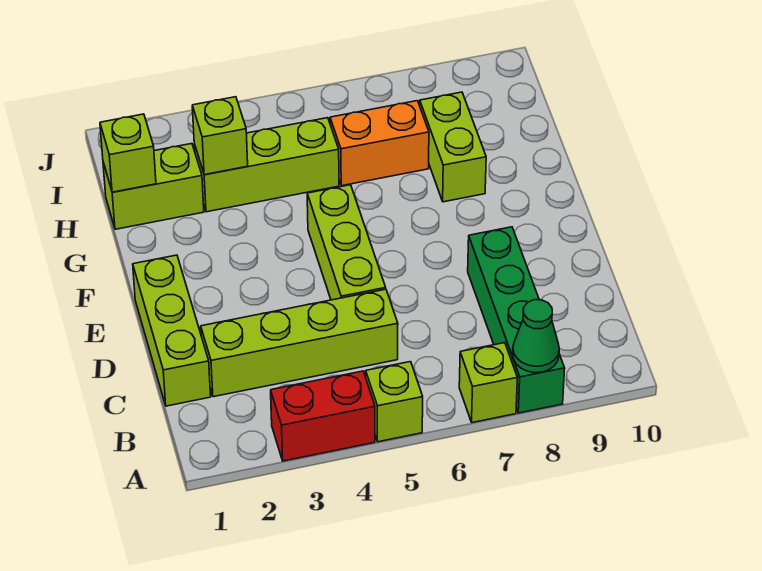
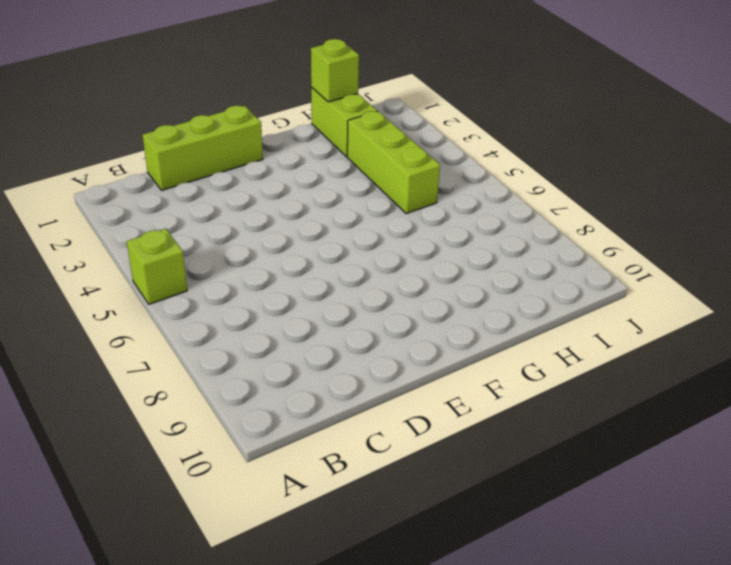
none -> red brick A3:A4 level 1
none -> lime brick A7 level 1
none -> green brick A8:D8 level 1

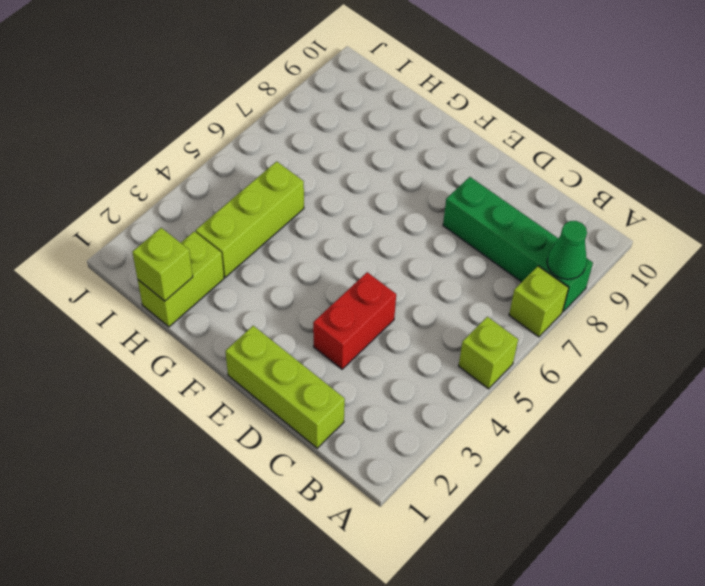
red brick D3:D4 level 1 -> red brick A3:A4 level 1
none -> lime brick C2:C5 level 1
none -> lime brick D5:F5 level 1
none -> lime brick G8:H8 level 1

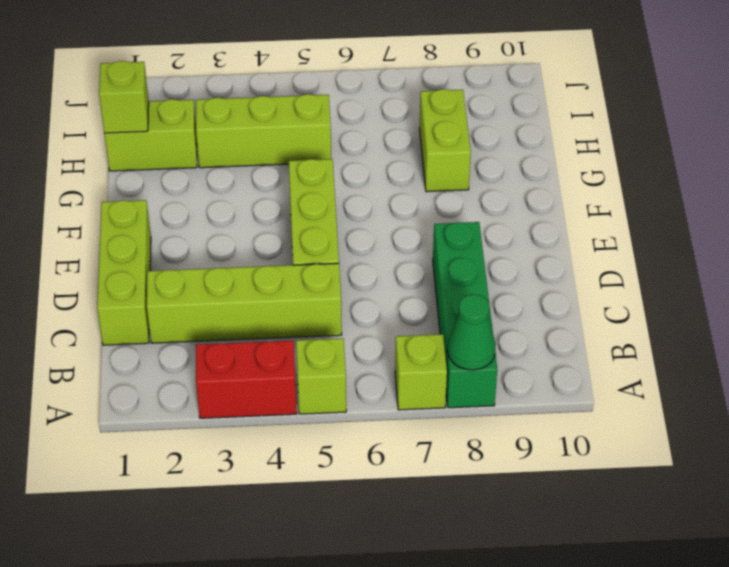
none -> orange brick H6:H7 level 1
none -> lime brick H3 level 2

